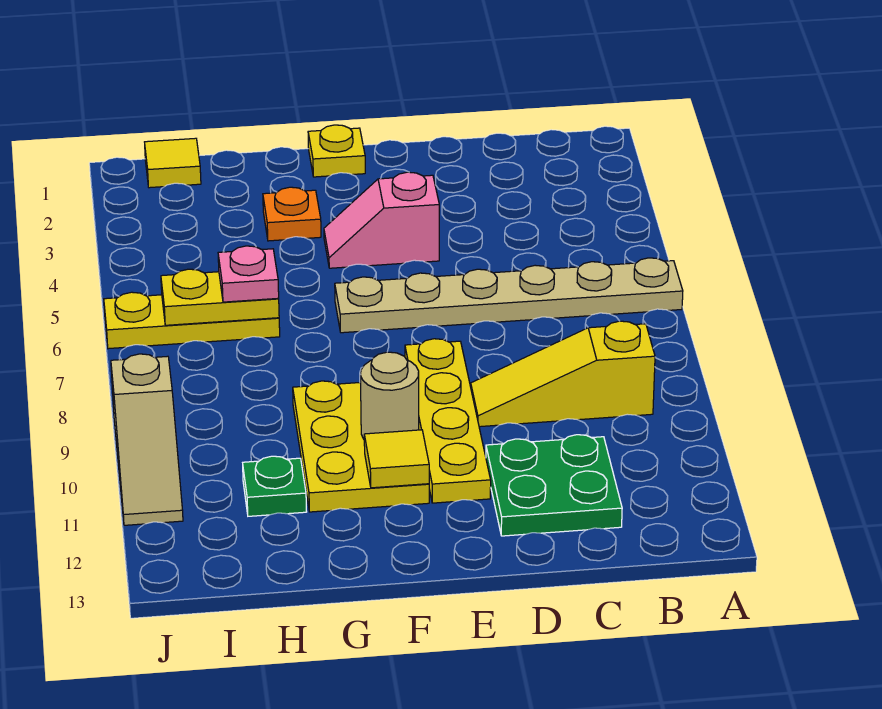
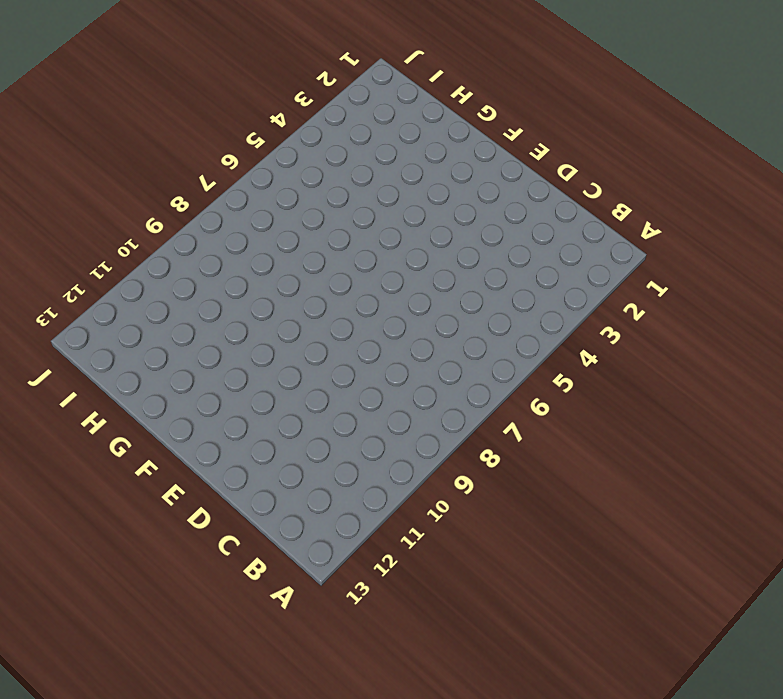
none -> tan plate A6:F6 level 1
none -> yellow slope B9:D9 level 1 top B
none -> green plate C11:D12 level 1

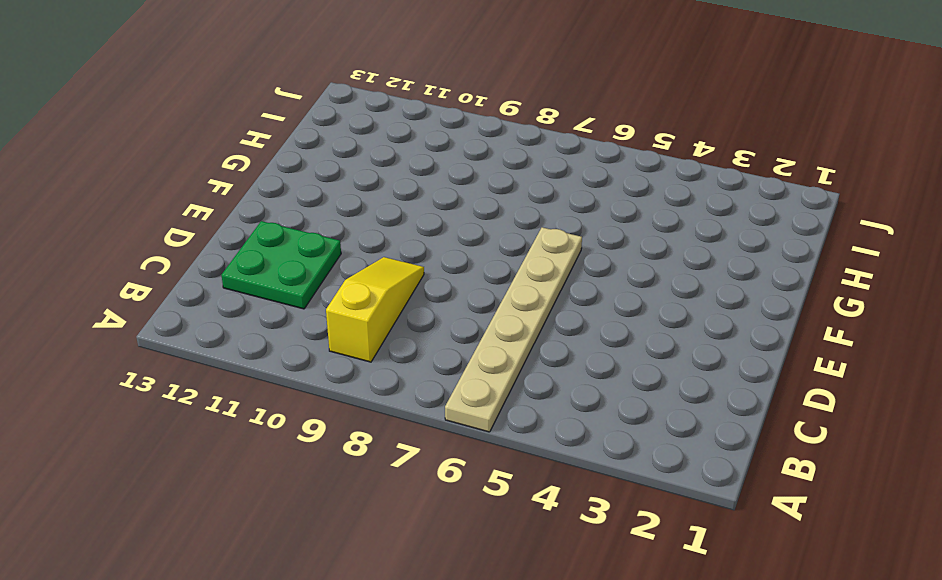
none -> pink slope E4:F4 level 1 top E
none -> yellow plate E8:E11 level 1
none -> yellow plate F1 level 1

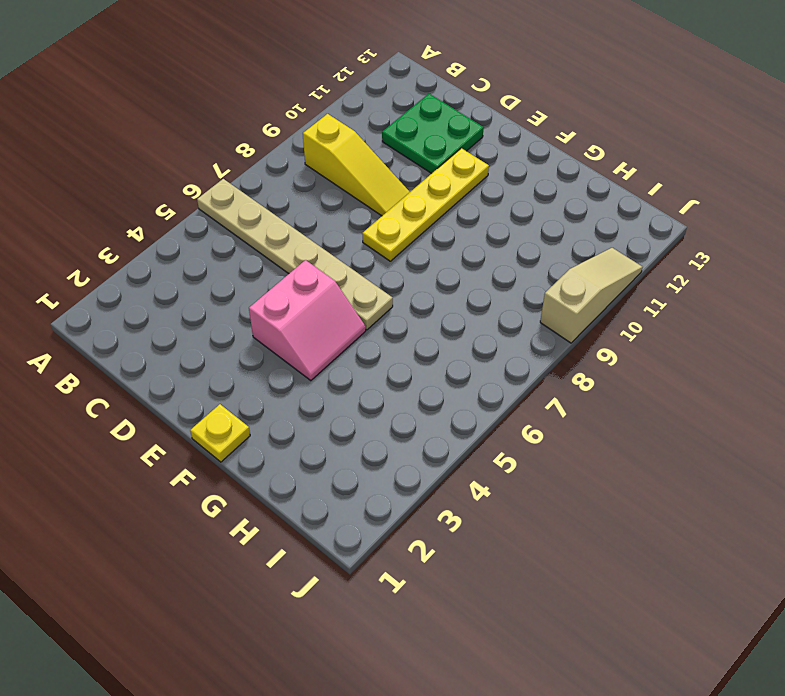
pink slope E4:F5 level 1 top E -> pink slope E4:F4 level 1 top E
none -> yellow plate F9:G11 level 1
none -> orange plate G3 level 1
none -> yellow plate H6:J6 level 1

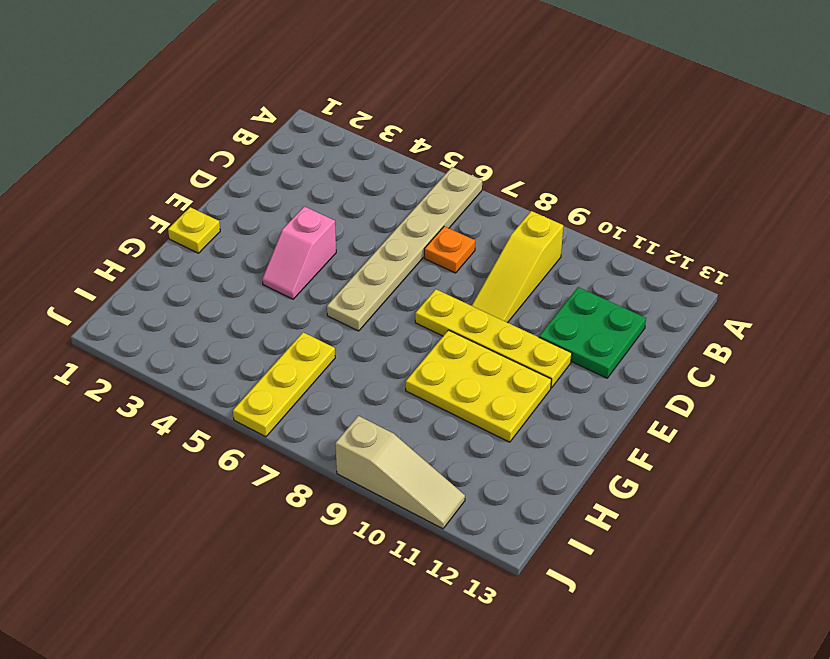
orange plate C7 level 1 -> orange plate G3 level 1
none -> green plate H11 level 1
none -> yellow tile I1 level 1
none -> tan round brick F10 level 2

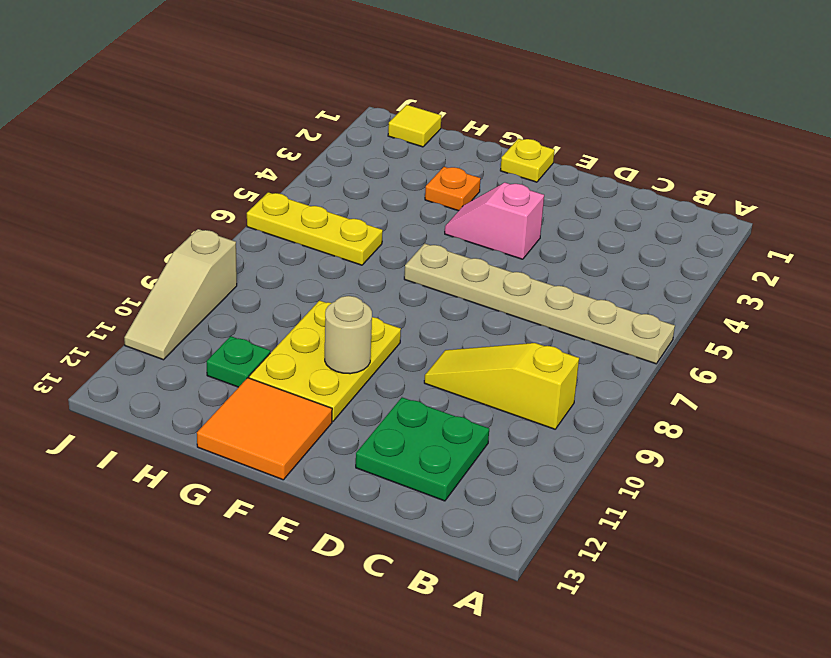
orange tile F12:G13 level 1 -> none
none -> yellow plate E8:E11 level 1
none -> yellow tile F11 level 2
none -> yellow plate H6:I6 level 2

